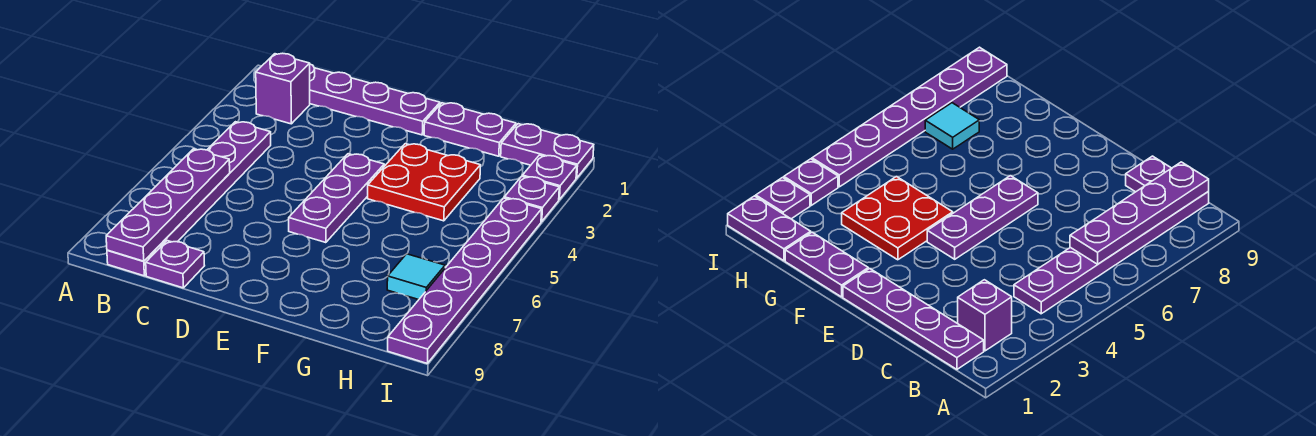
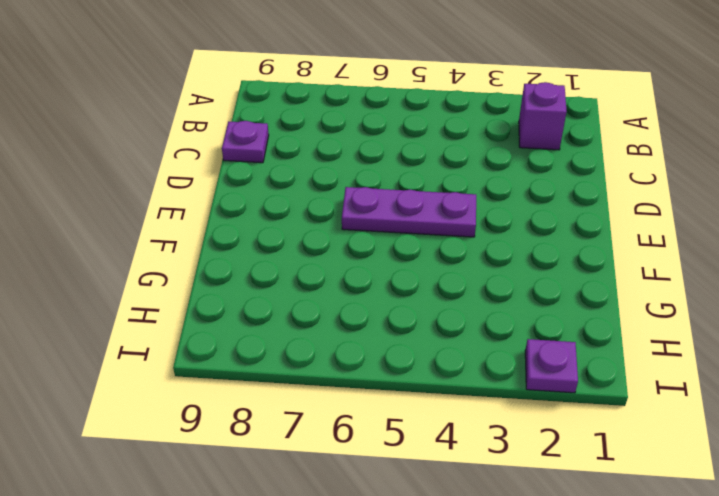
none -> purple plate B1:E1 level 1
none -> purple plate B4:B9 level 1
none -> purple plate F1:G1 level 1

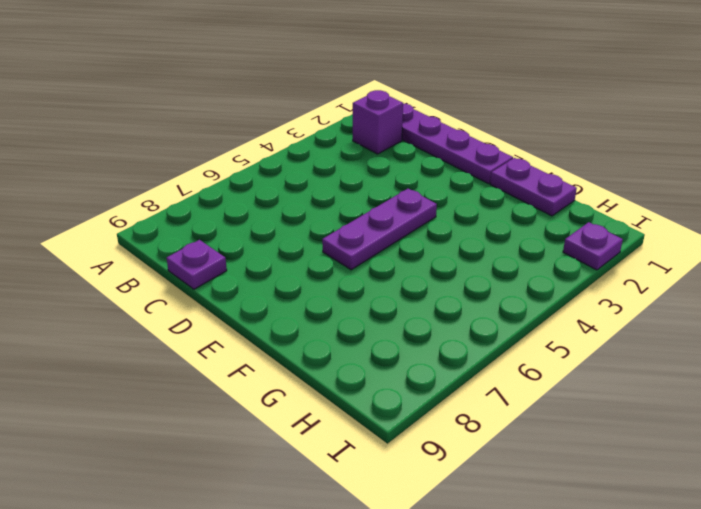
none -> purple plate B4:B9 level 1
none -> red plate F3:G4 level 1
none -> purple plate H1:I1 level 1

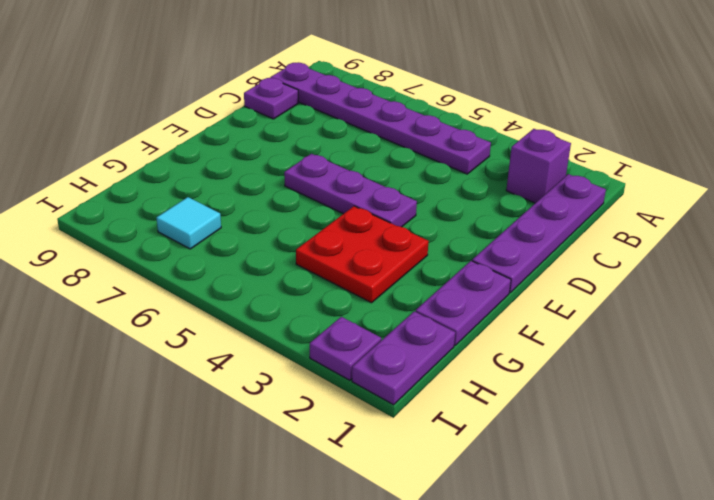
none -> purple plate I3 level 1
none -> purple plate I4:I9 level 1
none -> purple plate B6:B9 level 2

